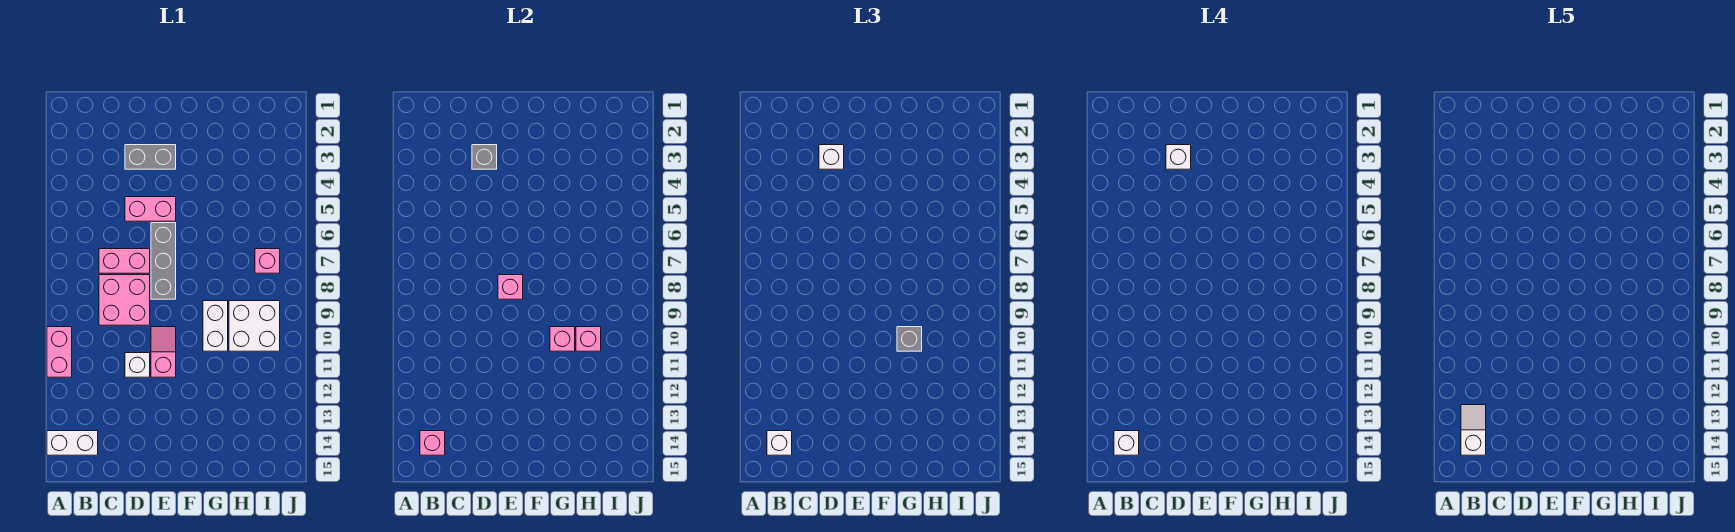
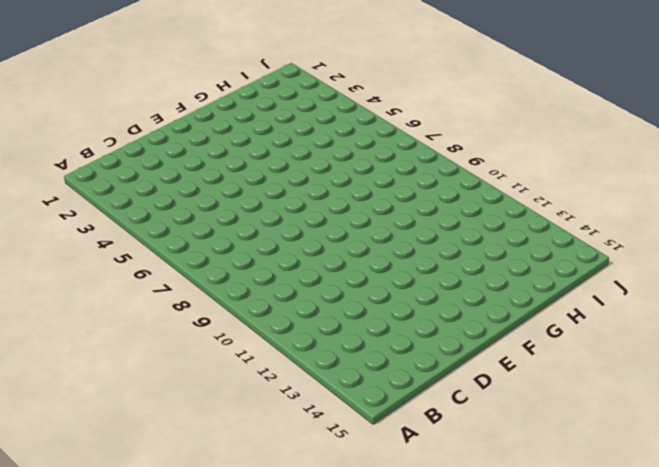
none -> pink brick A10:A11 level 1
none -> white brick A14:B14 level 1
none -> pink brick C7:D7 level 1

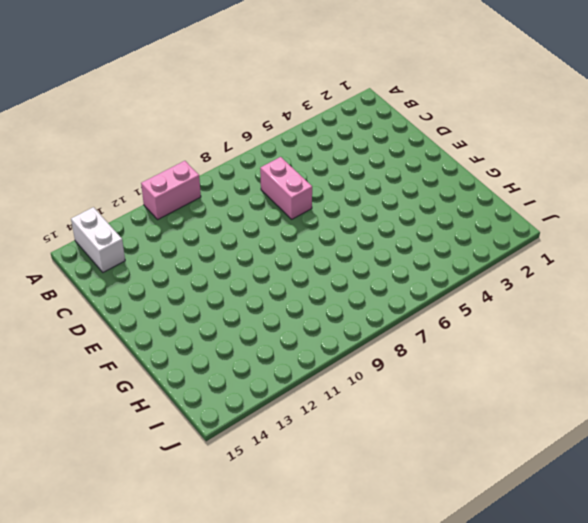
none -> pink brick C8:D9 level 1
none -> grey brick D3:E3 level 1
none -> pink brick D5:E5 level 1

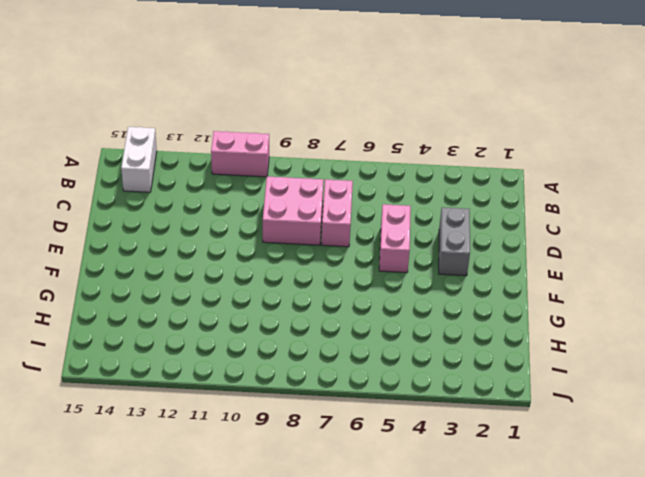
none -> white brick D11 level 1
none -> grey brick E6:E8 level 1
none -> pink slope E10:E11 level 1 top 11

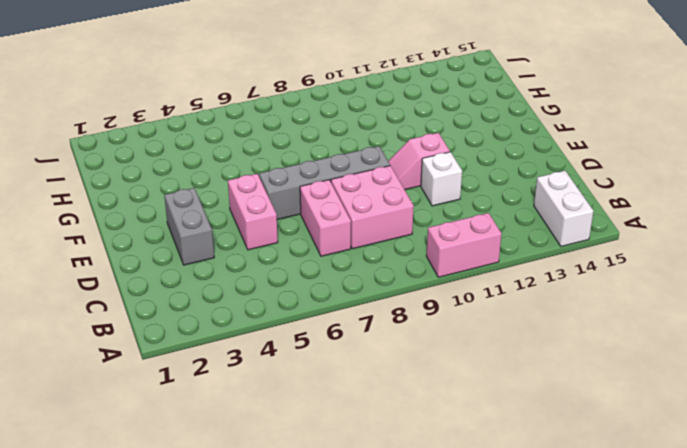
grey brick E6:E9 level 1 -> grey brick E6:E8 level 1
none -> white brick G9:G10 level 1
none -> white brick H9:I10 level 1
none -> pink brick I7 level 1

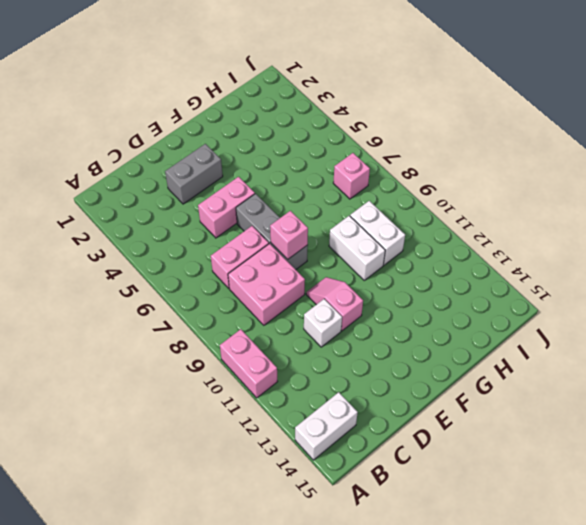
white brick H9:H10 level 1 -> white brick H9:I10 level 1
none -> pink brick B14 level 2
none -> grey brick D3 level 2
none -> pink brick G10 level 2

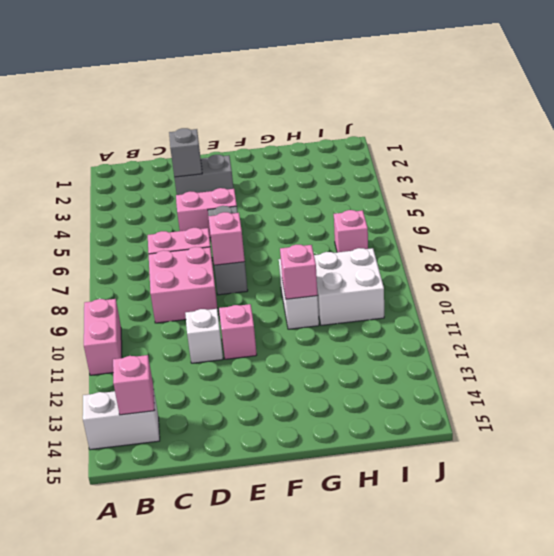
none -> pink brick H10 level 2
none -> white brick B14 level 3
none -> white brick D3 level 3

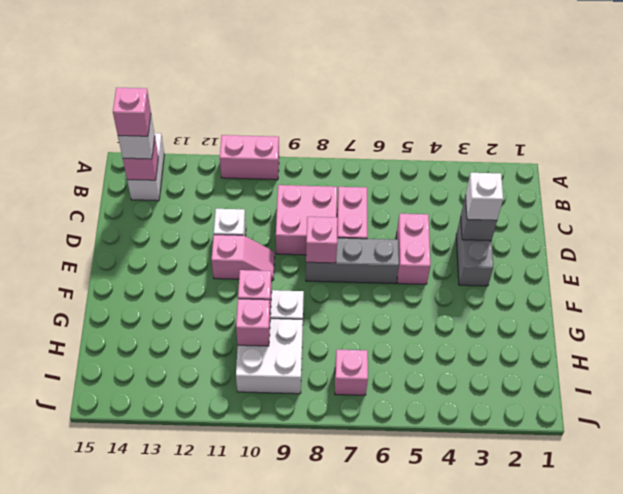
pink brick B14 level 4 -> white brick B14 level 4
none -> grey brick G10 level 3
none -> white brick D3 level 4
none -> white slope B13:B14 level 5 top 14

